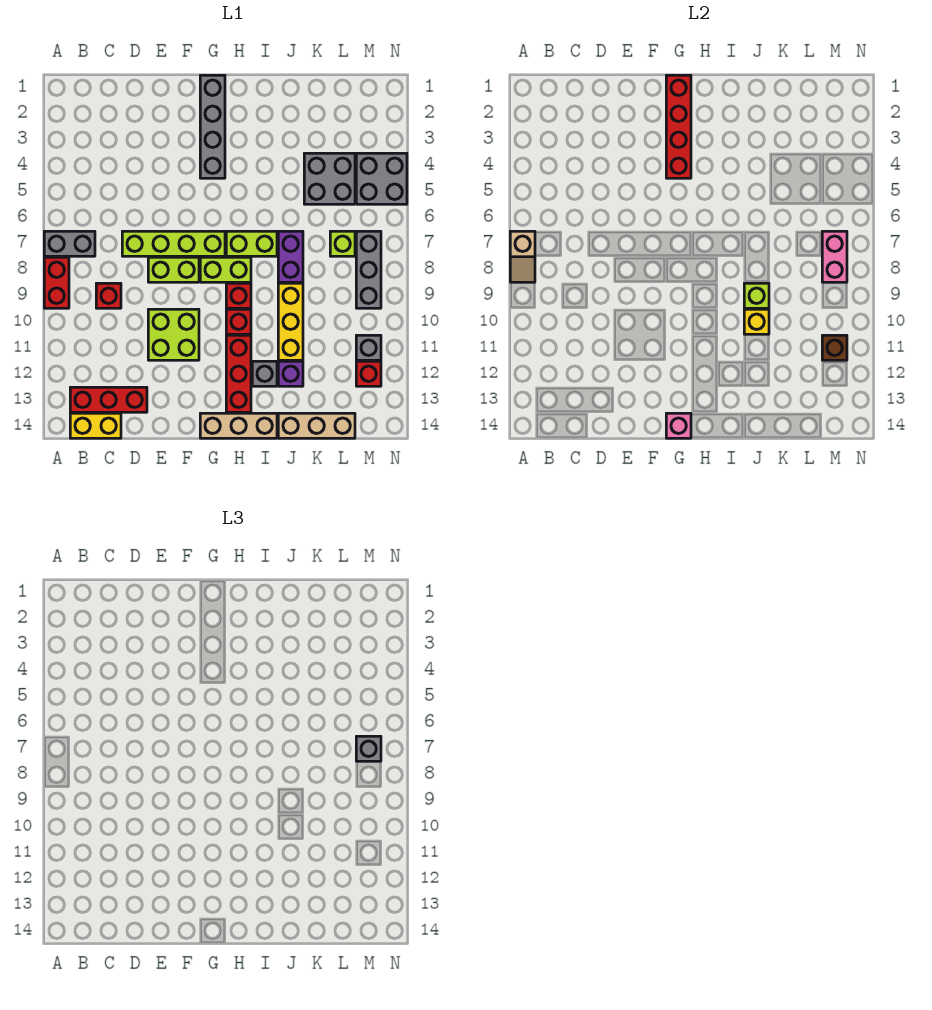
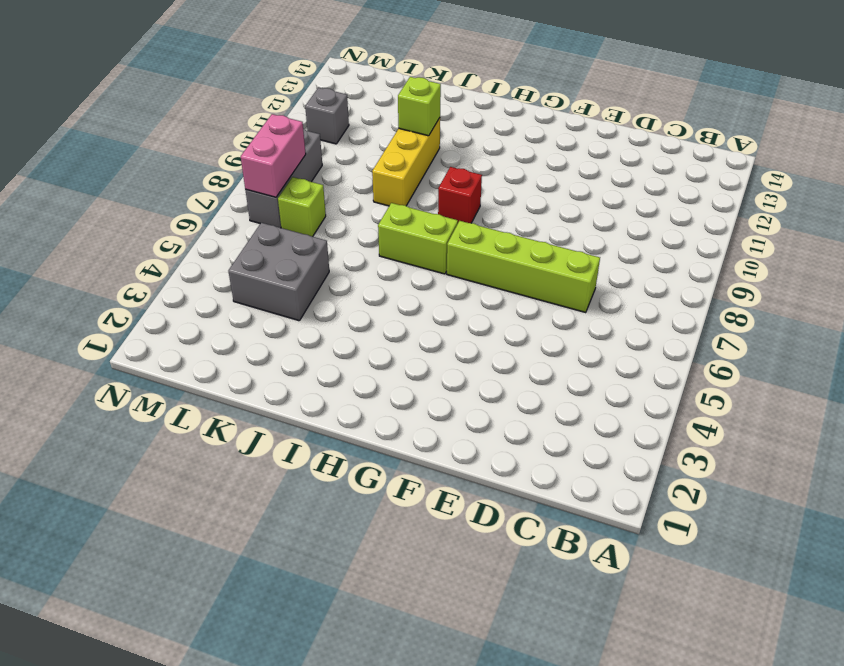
lime brick J11 level 2 -> lime brick J9 level 2
none -> grey brick A7:B7 level 1
none -> red brick A8:A9 level 1
none -> red brick B13:D13 level 1
none -> yellow brick B14:C14 level 1

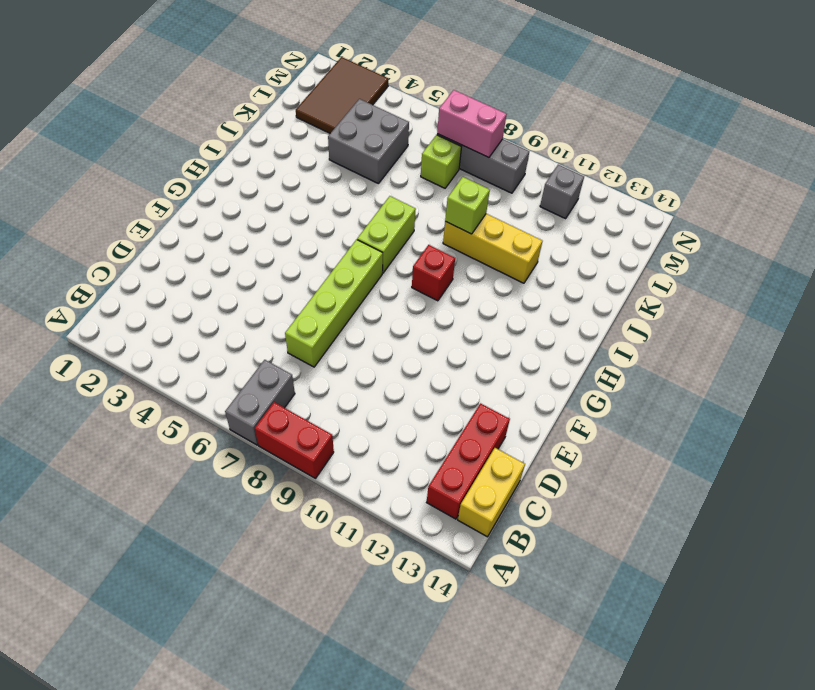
brown tile L2:N3 level 1 -> none
none -> red brick C9 level 1
none -> lime brick E8:F8 level 1
none -> lime brick E10:F11 level 1
none -> grey brick G1:G4 level 1

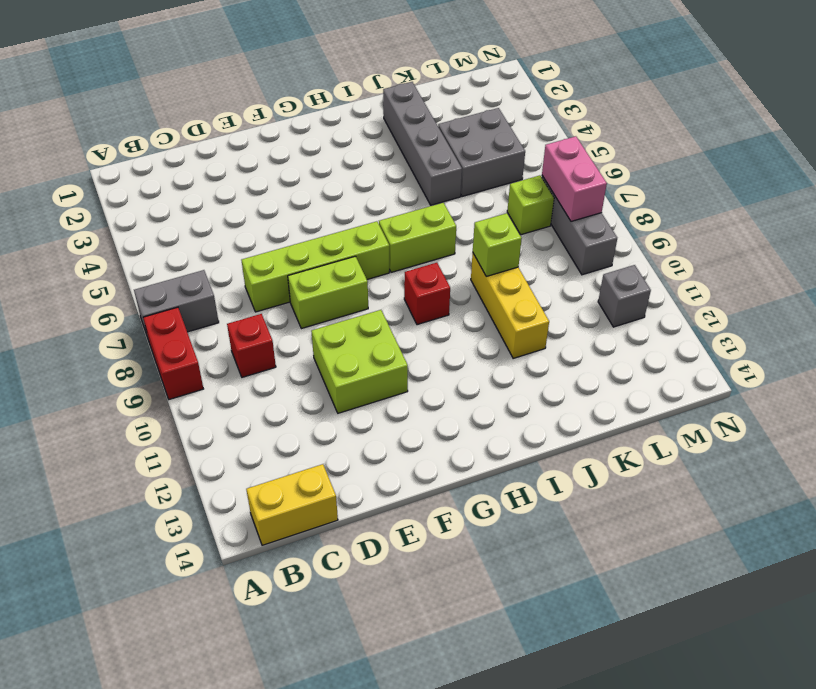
grey brick J2:J5 level 1 -> grey brick G1:G4 level 1
none -> red brick B13:D13 level 1
none -> lime brick G8:H8 level 1
none -> tan brick G14:I14 level 1
none -> red brick H10 level 1

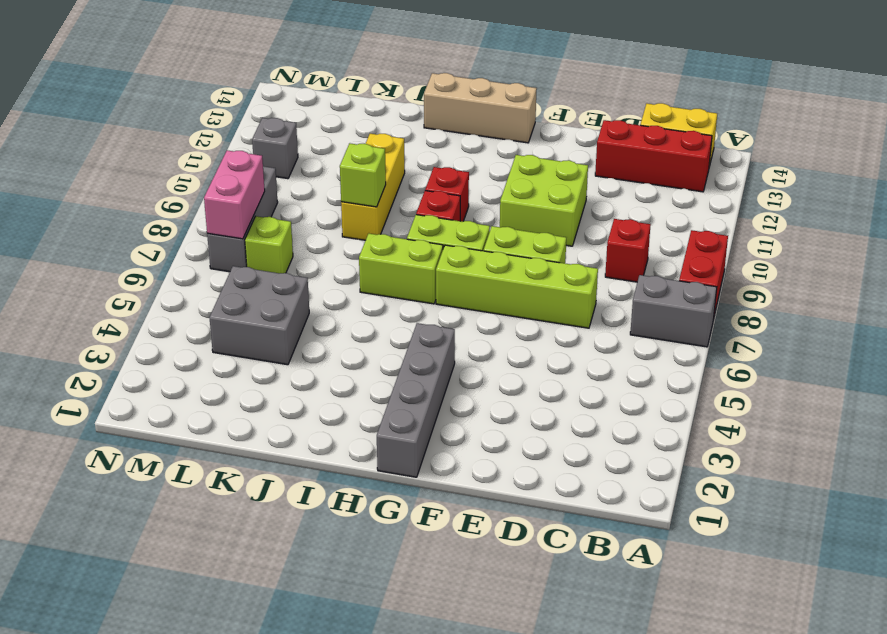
none -> red brick H11:H13 level 1
none -> grey brick I12 level 1
none -> purple brick J7:J8 level 1
none -> purple brick J12 level 1

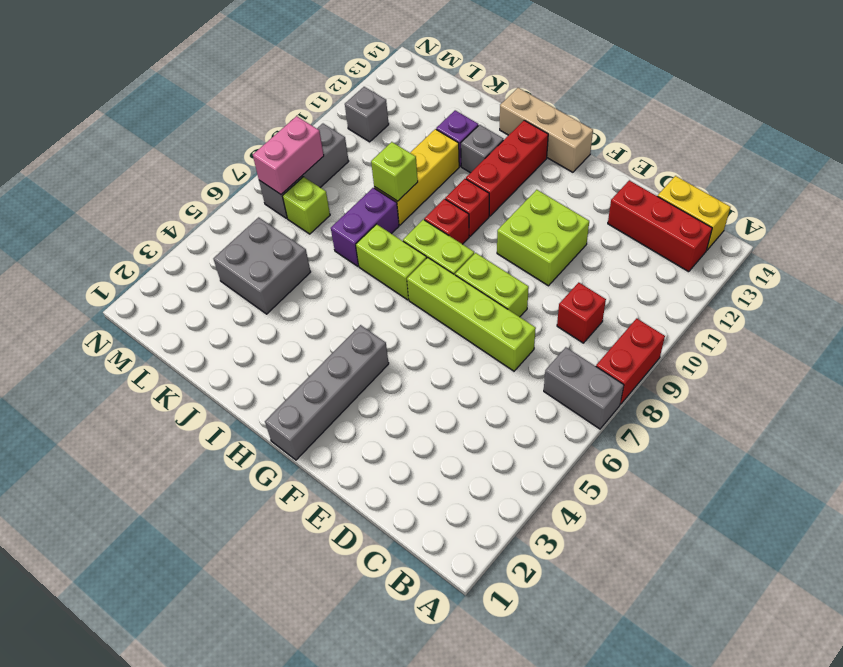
none -> tan brick J14:L14 level 1
none -> grey brick M4:N5 level 1
none -> red brick M12 level 1
none -> tan slope A7:A8 level 2 top 7

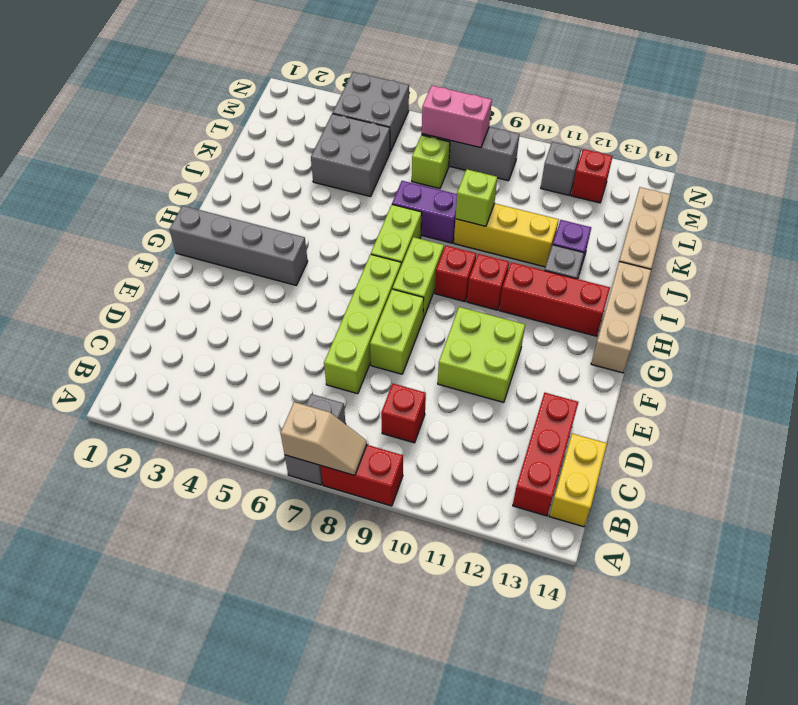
none -> red brick G1:G4 level 2
none -> pink brick G14 level 2
none -> yellow brick J10 level 2
none -> brown brick M11 level 2

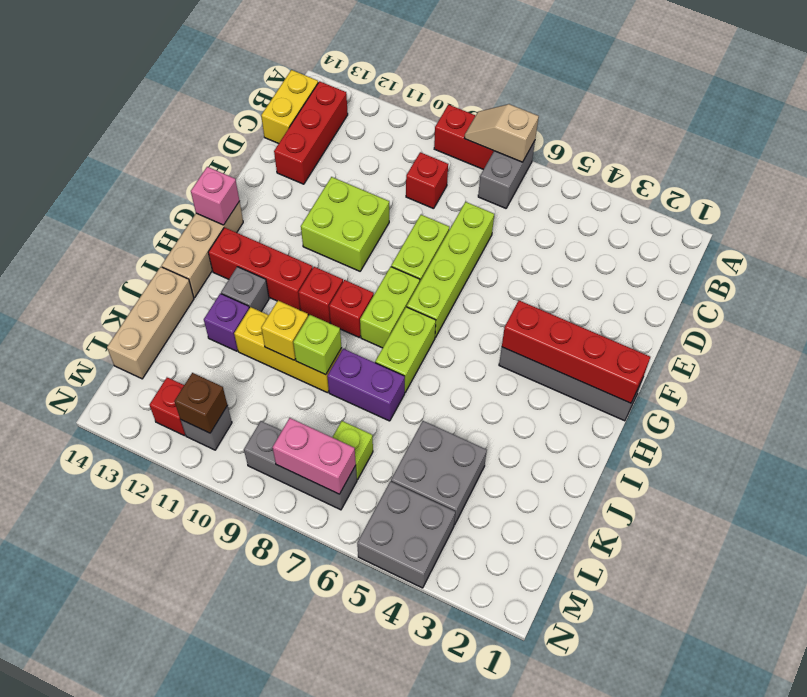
none -> grey brick M7 level 3

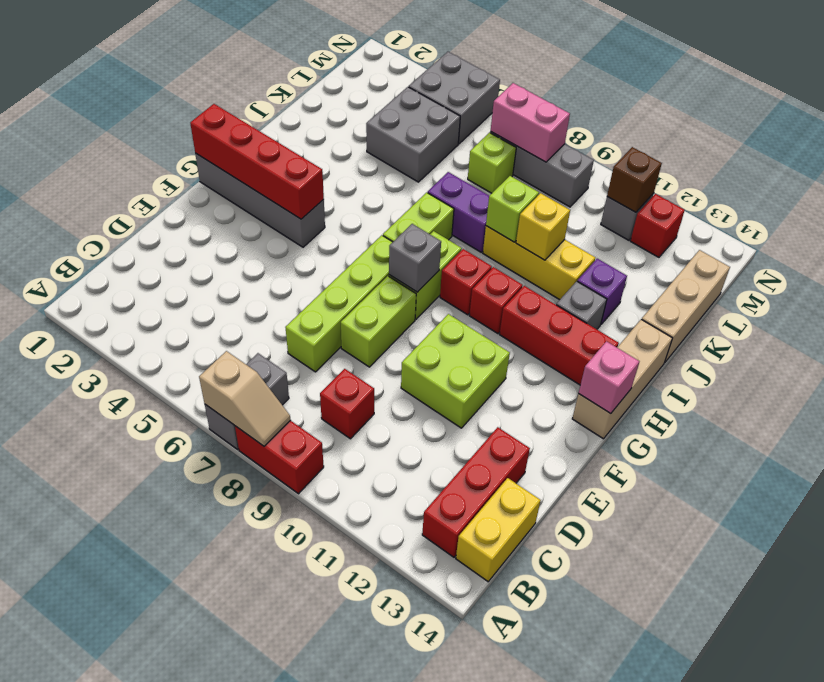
grey brick G8 level 2 -> grey brick M7 level 3

